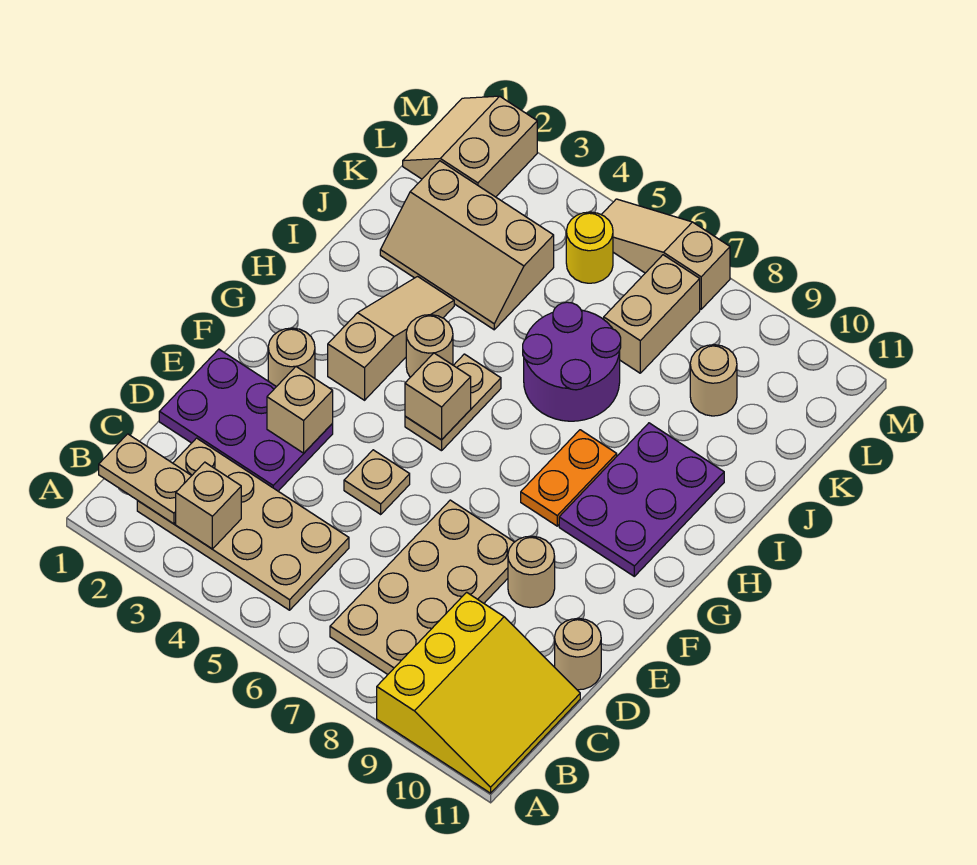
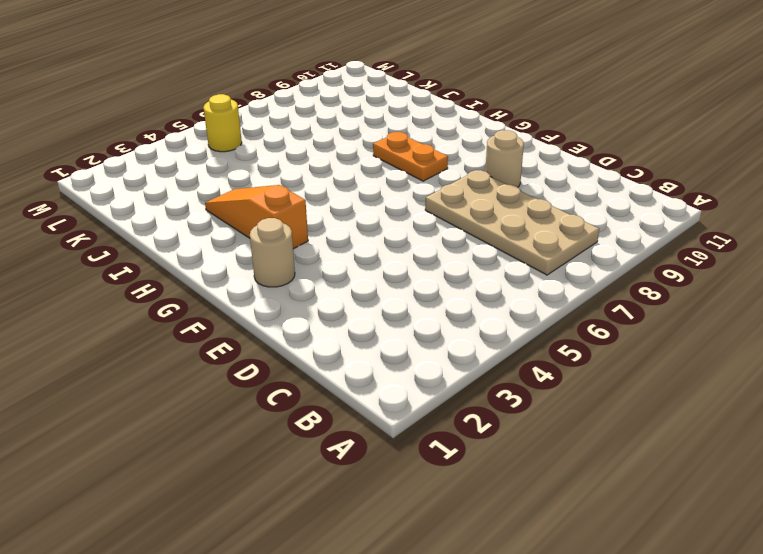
orange slope G3:I3 level 1 top G -> tan slope G3:I3 level 1 top G
none -> yellow slope A9:C11 level 1 top 9
none -> tan plate B2:C5 level 1
none -> purple plate D1:E3 level 1

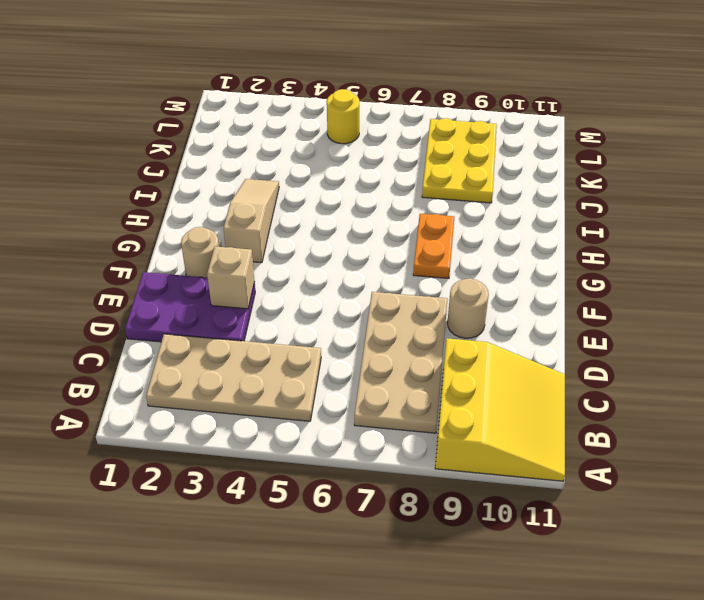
yellow plate J8:L9 level 1 -> tan round brick K9 level 1
none -> tan round brick D11 level 1
none -> tan plate E5 level 1
none -> tan plate G5:H5 level 1

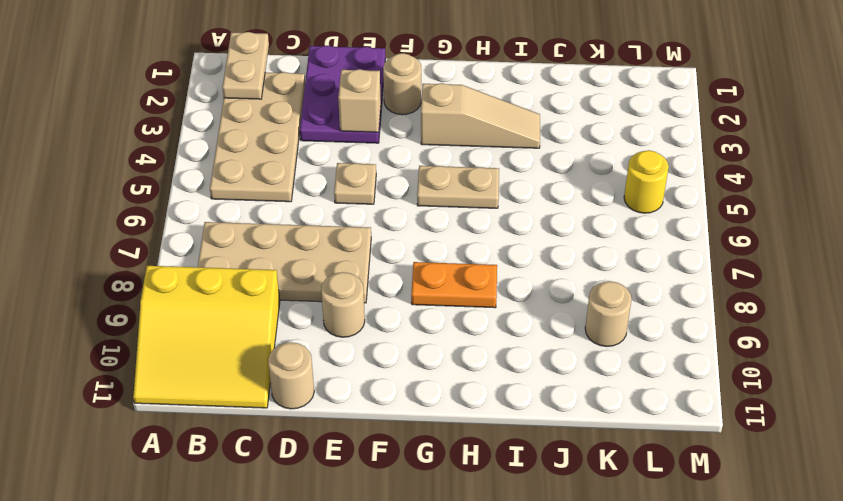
none -> purple plate G9:I10 level 1
none -> tan round brick H4 level 1
none -> purple round brick I6:J7 level 1

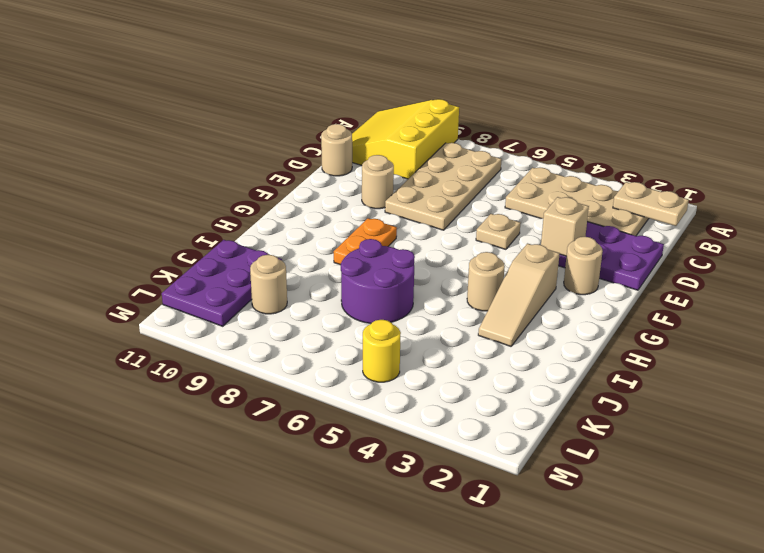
purple plate J10:L11 level 1 -> purple plate G9:I10 level 1
none -> tan plate G5:H5 level 1
none -> tan slope J2:K4 level 1 top K
none -> tan brick K7:L7 level 1

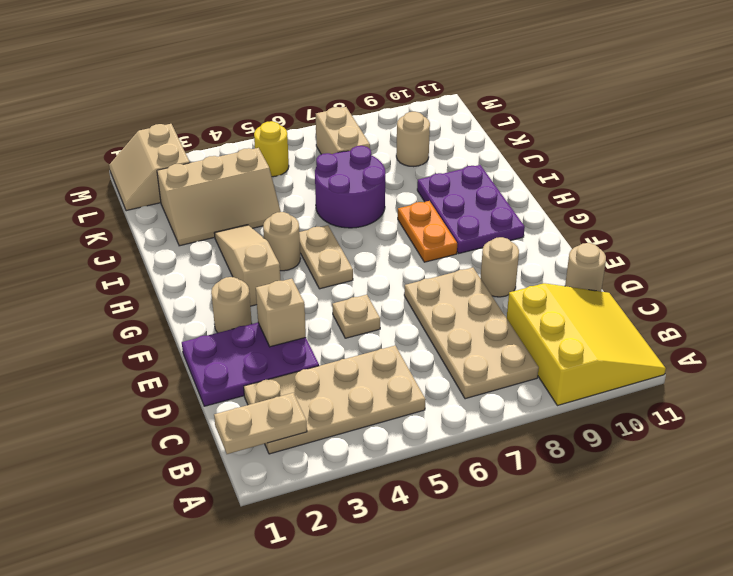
none -> tan slope M5:M7 level 1 top 7
none -> tan brick B3 level 2
none -> tan brick G5 level 2

